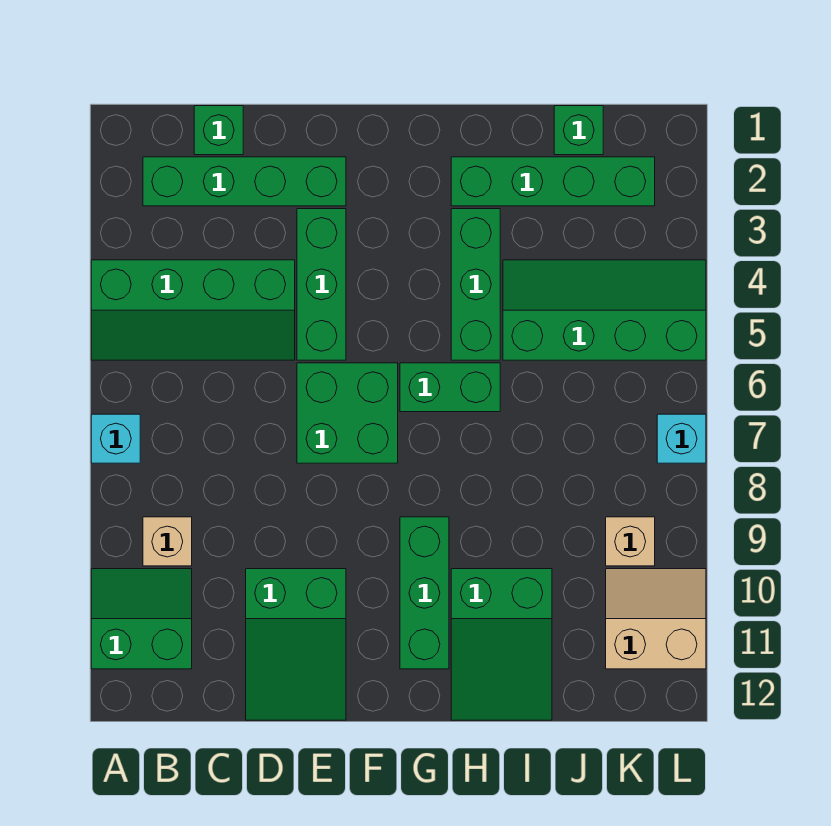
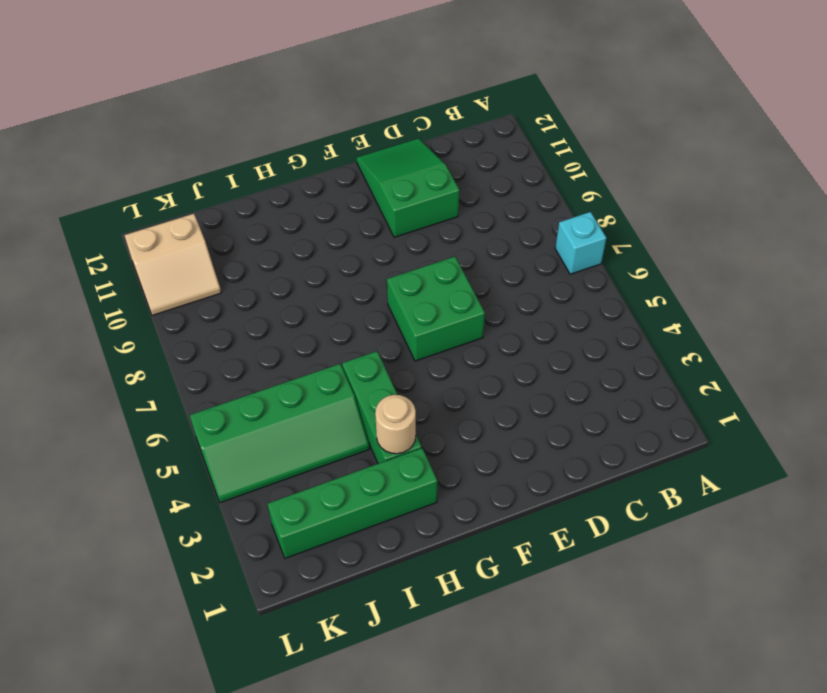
tan round brick H3 level 2 -> none
none -> green slope A4:D5 level 1 top 4
none -> green slope A10:B11 level 1 top 11
none -> green brick B2:E2 level 1

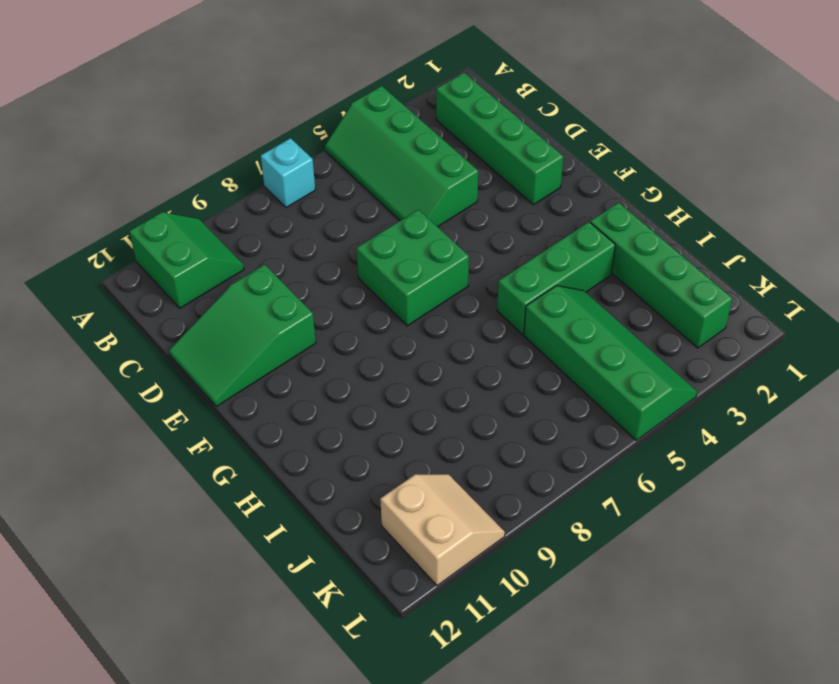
none -> tan brick B9 level 1
none -> green brick C1 level 1
none -> green brick E3:E5 level 1

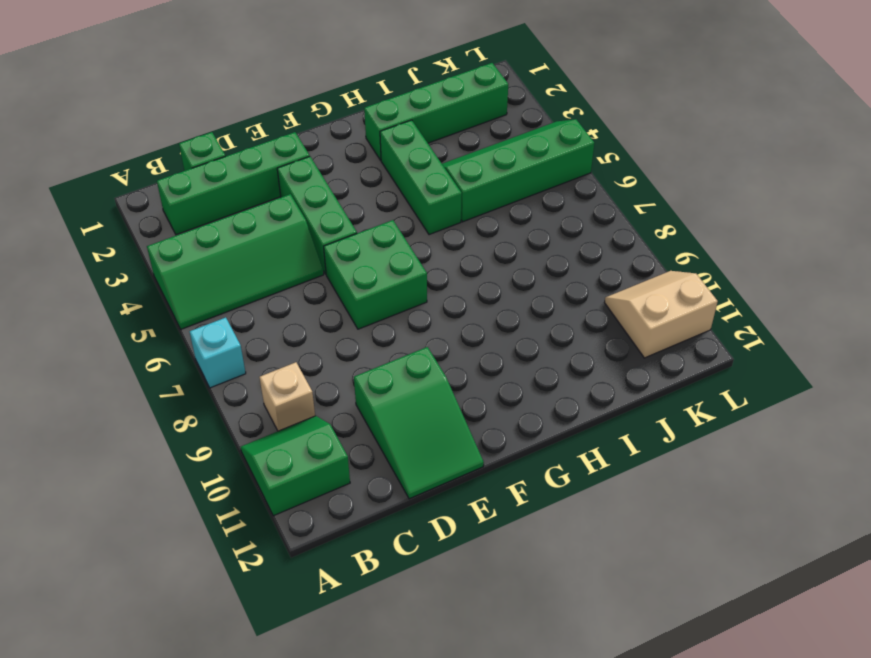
none -> green brick G6:H6 level 1
none -> green brick G9:G11 level 1
none -> green slope H10:I12 level 1 top 10

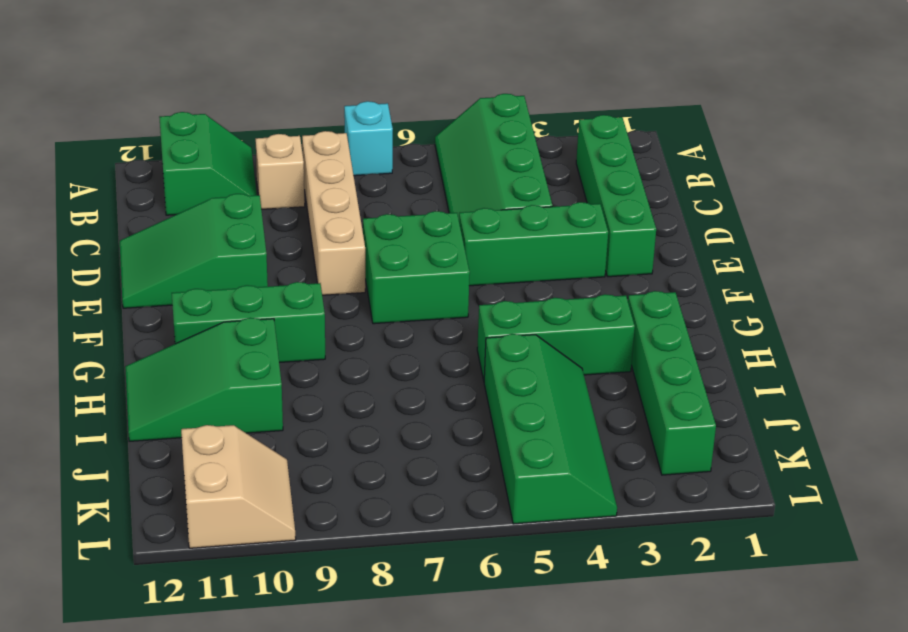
tan brick B8:E8 level 1 -> none
none -> green brick C1 level 1
none -> green brick G6:H6 level 1
none -> green brick J1 level 1

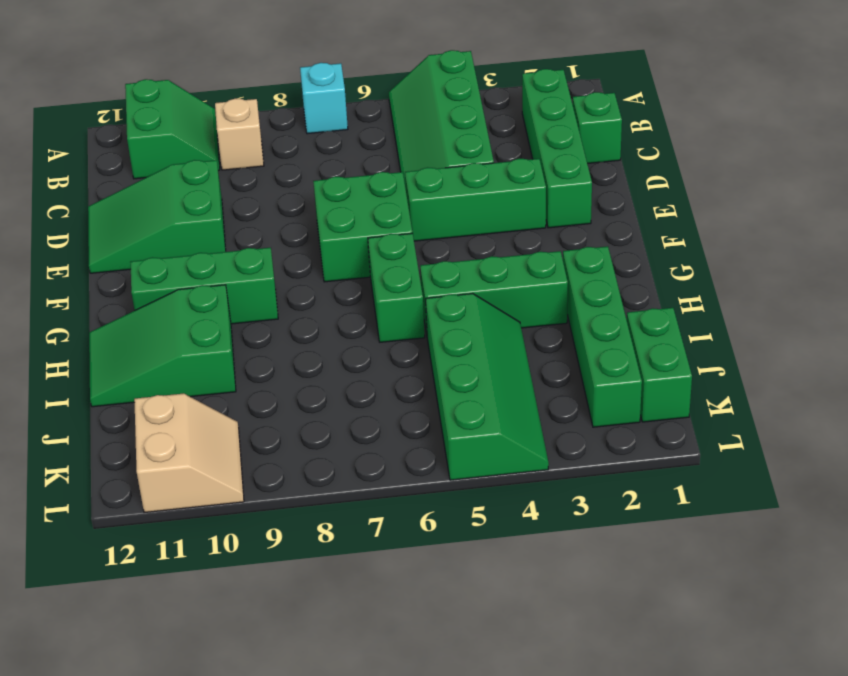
green brick J1:K1 level 1 -> green brick J1 level 1
none -> tan brick K9 level 1
none -> cyan brick L7 level 1

